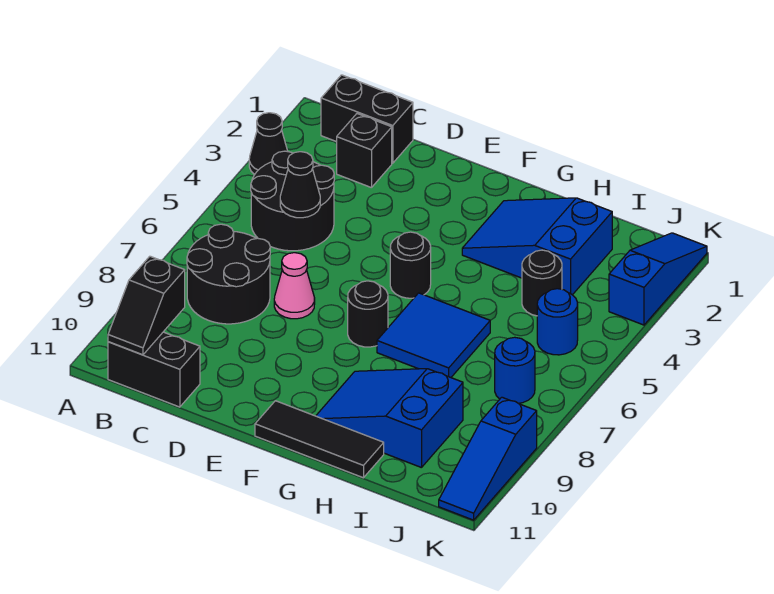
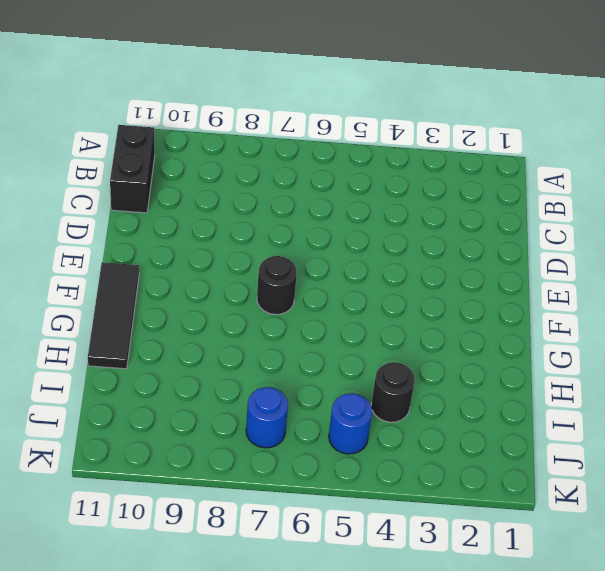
none -> black cone A3 level 1
none -> black brick B1:C1 level 1
none -> black round brick B4:C5 level 1

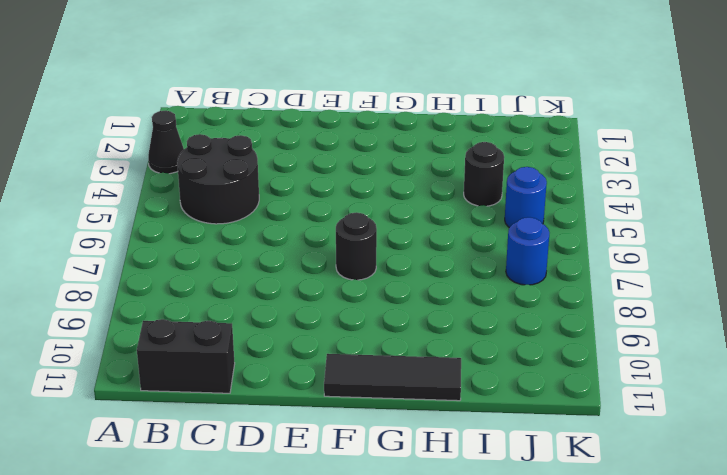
none -> black brick B1:C1 level 1
none -> black round brick B7:C8 level 1
none -> black brick C2 level 1

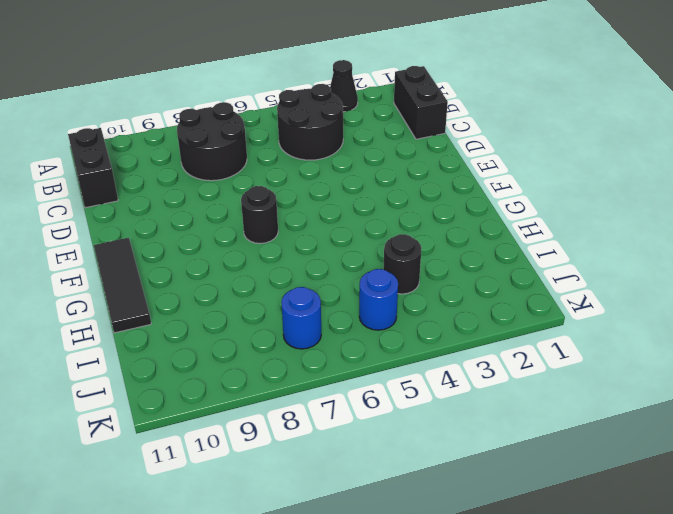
none -> black brick C2 level 1
none -> pink cone D7 level 1
none -> black round brick F5 level 1

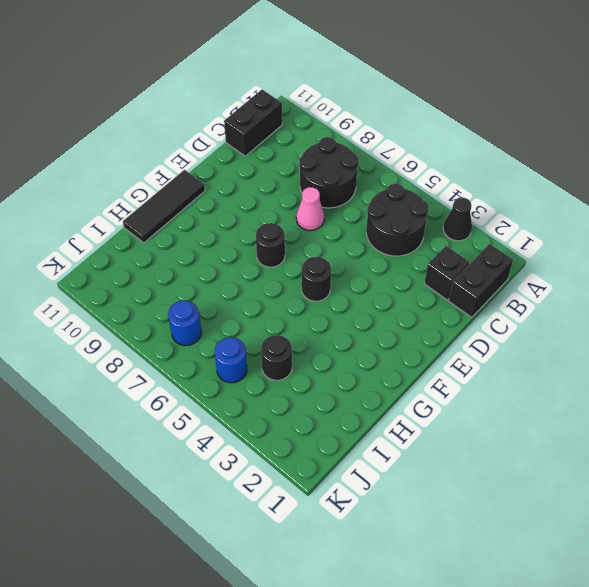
none -> blue slope G2:I3 level 1 top I
none -> blue tile G6:H7 level 1
none -> blue slope G9:I10 level 1 top I

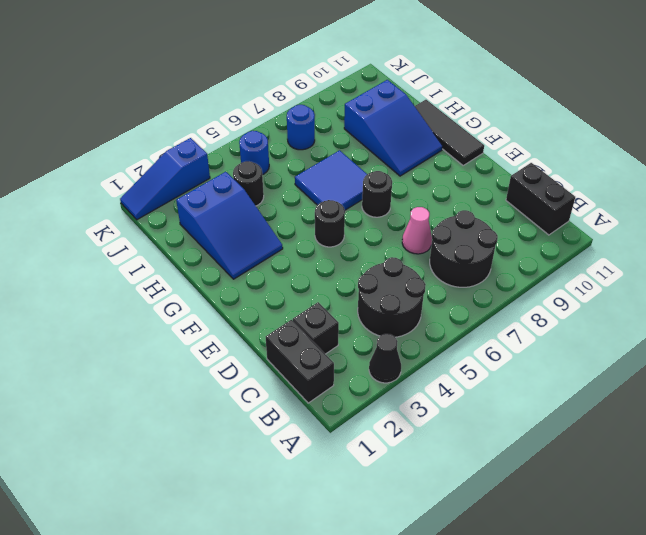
none -> blue slope K9:K11 level 1 top 9
none -> black slope B10:B11 level 2 top 10
none -> black cone C5 level 2

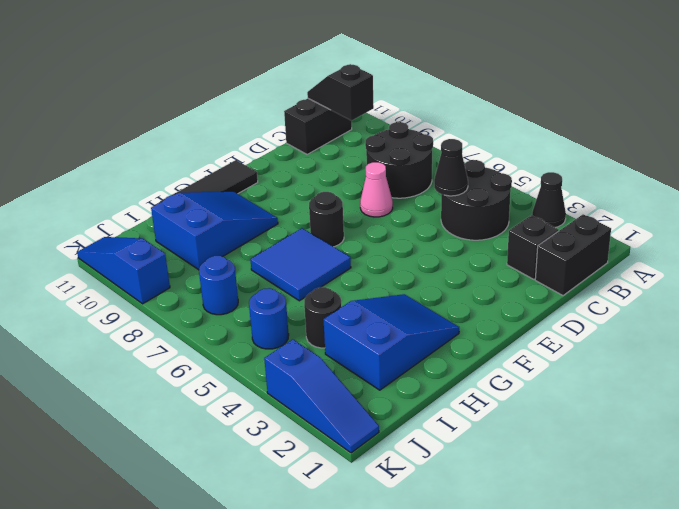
none -> black round brick F5 level 1

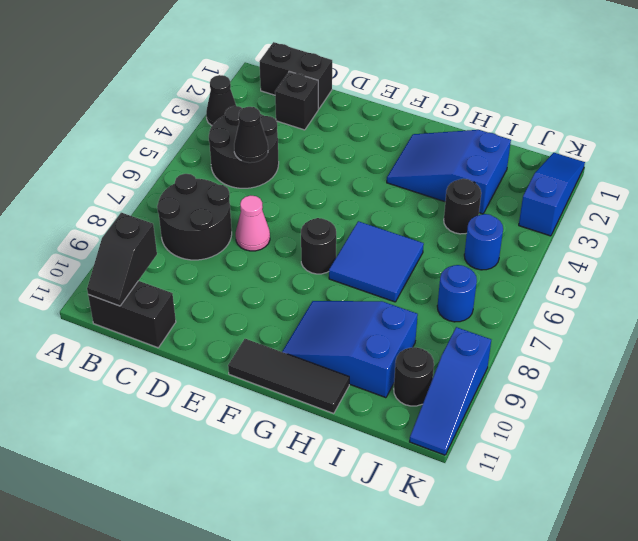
black round brick J10 level 1 -> black round brick F5 level 1

